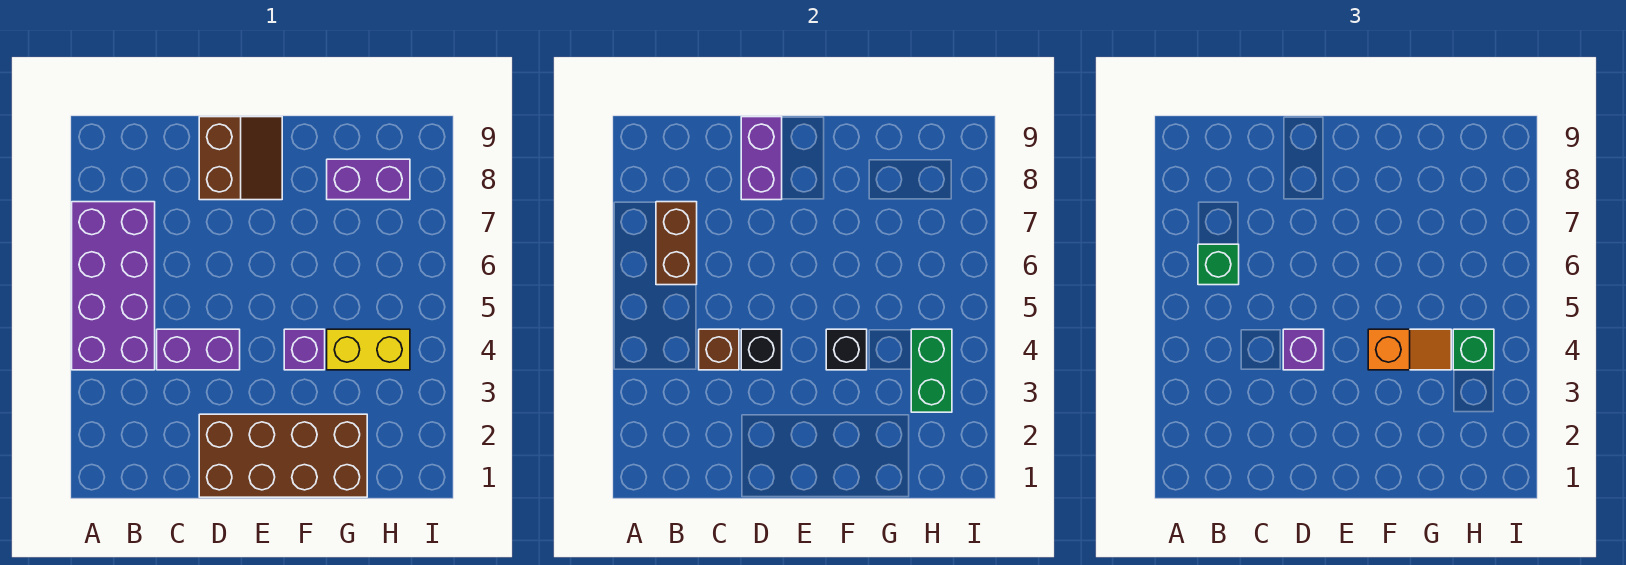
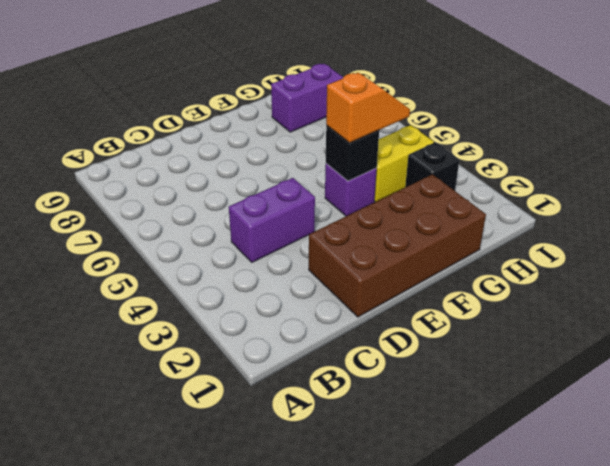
black brick H3 level 1 -> black brick D4 level 2
none -> purple brick A4:B7 level 1
none -> brown slope D8:E9 level 1 top D
none -> brown brick B6:B7 level 2

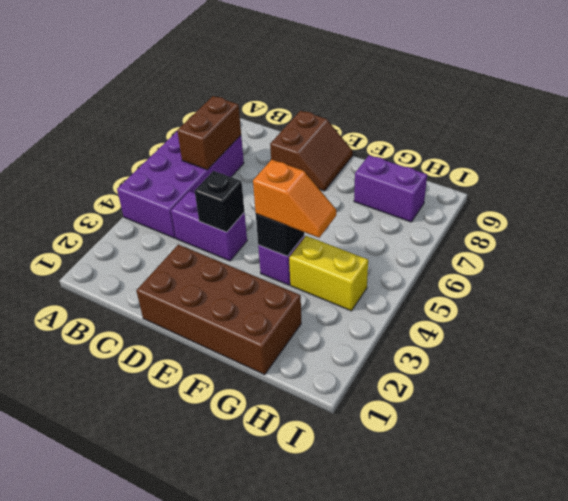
none -> brown brick C4 level 2
none -> purple brick D8:D9 level 2
none -> green brick H3:H4 level 2

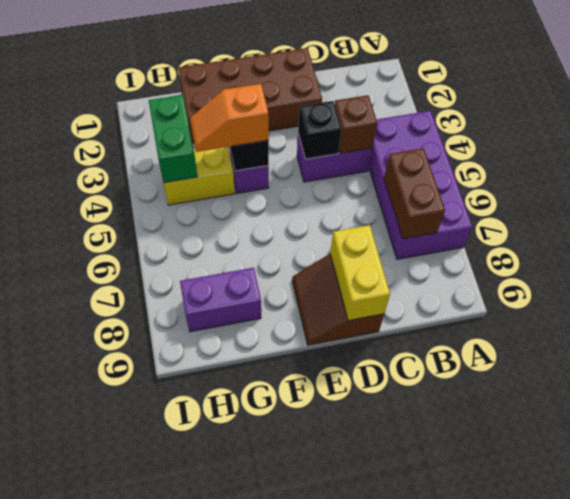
yellow brick D8:D9 level 2 -> purple brick D8:D9 level 2
none -> green brick B6 level 3
none -> purple brick D4 level 3
none -> green brick H4 level 3

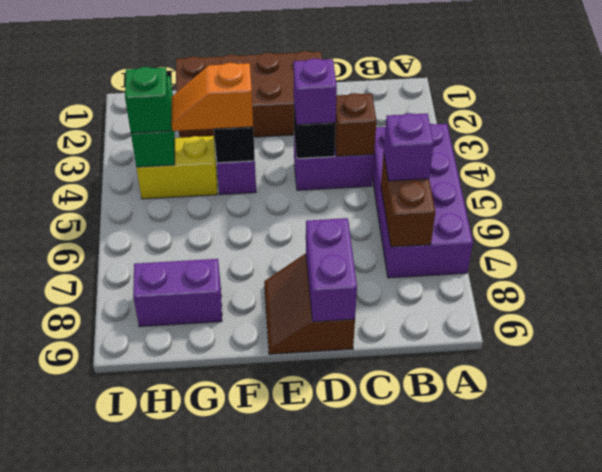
purple brick B6 level 3 -> green brick B6 level 3

